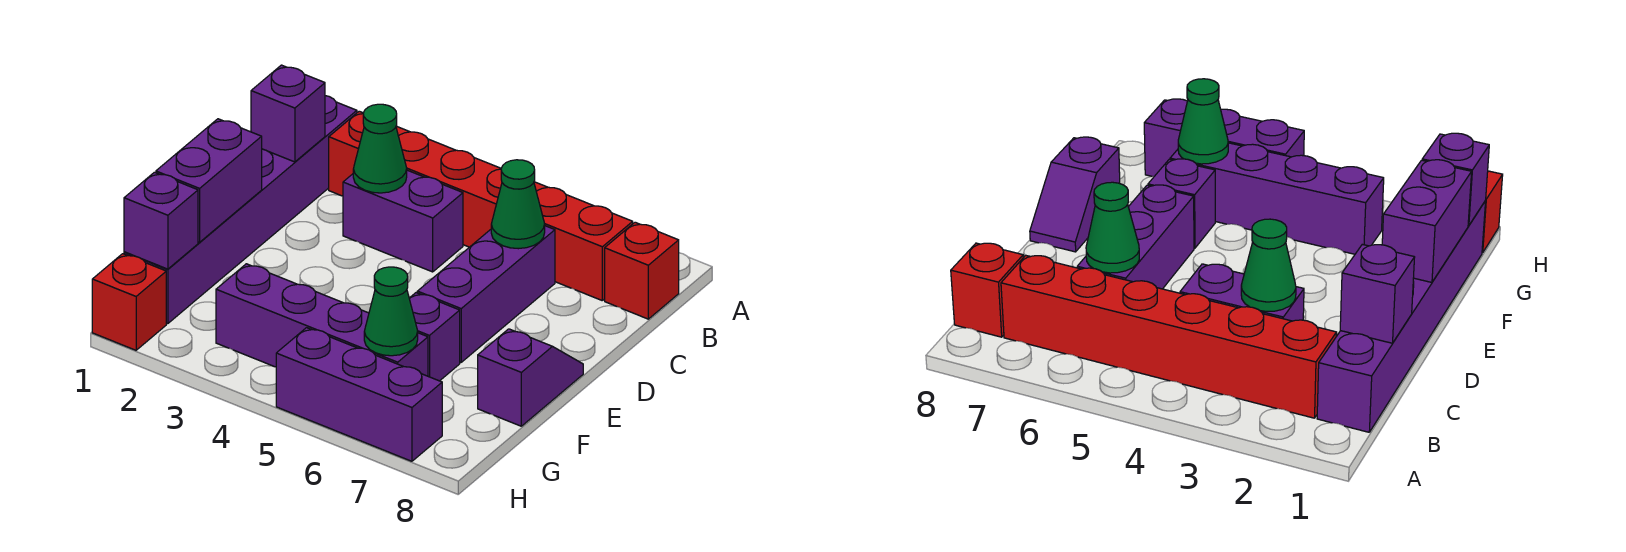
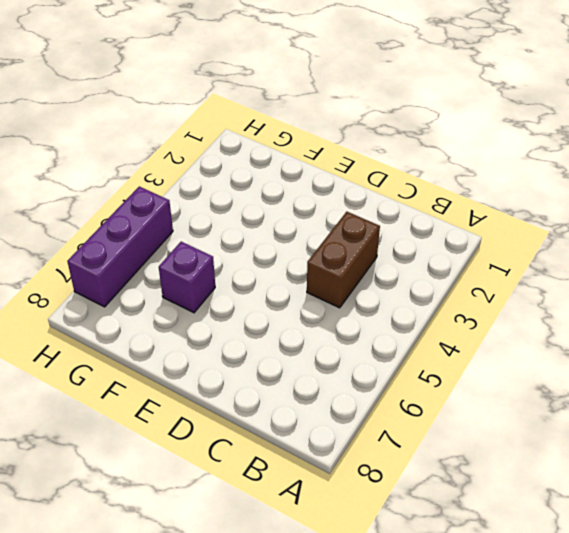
brown brick C3:C4 level 1 -> purple brick C3:C4 level 1
none -> purple brick B1:G1 level 1
none -> red brick B2:B7 level 1
none -> red brick B8 level 1

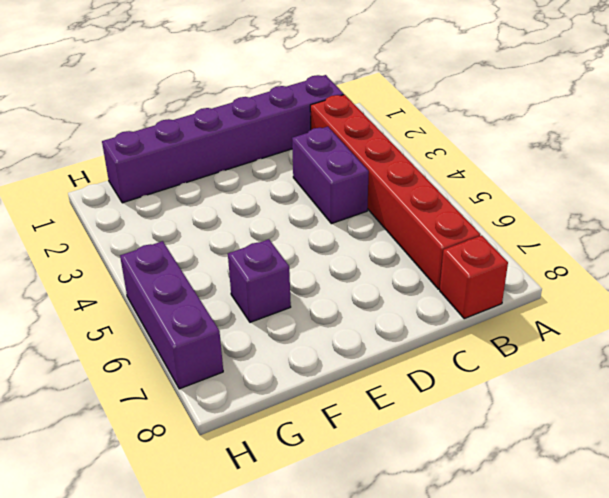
none -> purple brick C6:E6 level 1
none -> purple slope E8:F8 level 1 top F
none -> purple brick G3:G6 level 1

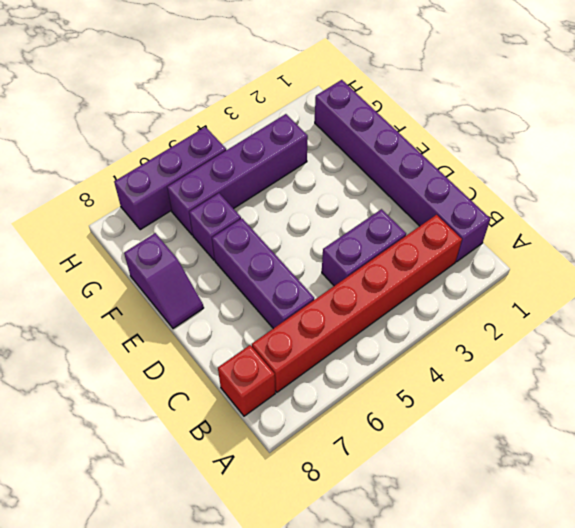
none -> red brick H1 level 1
none -> purple brick C1 level 2
none -> green cone C3 level 2

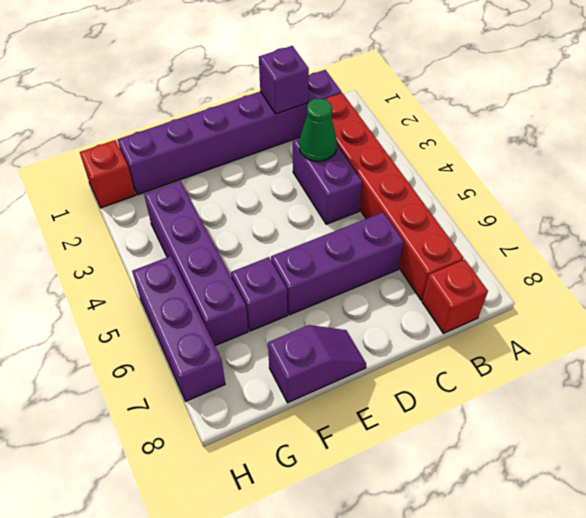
none -> green cone C6 level 2
none -> purple brick E1:F1 level 2
none -> purple brick G1 level 2

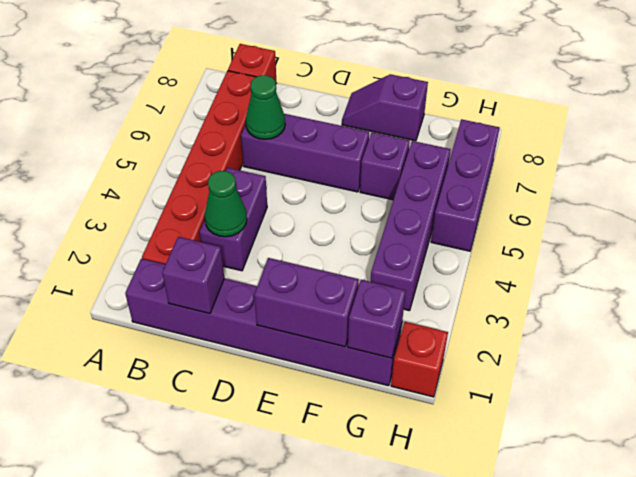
none -> green cone G6 level 2

